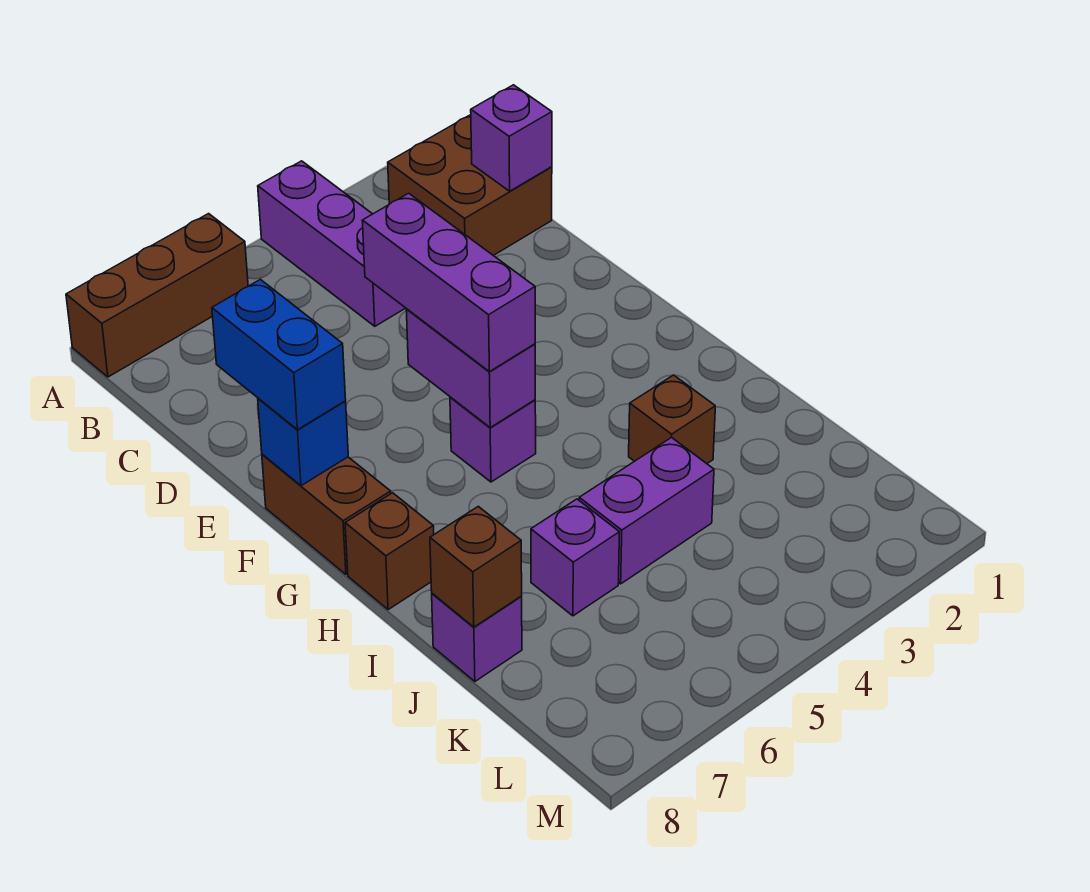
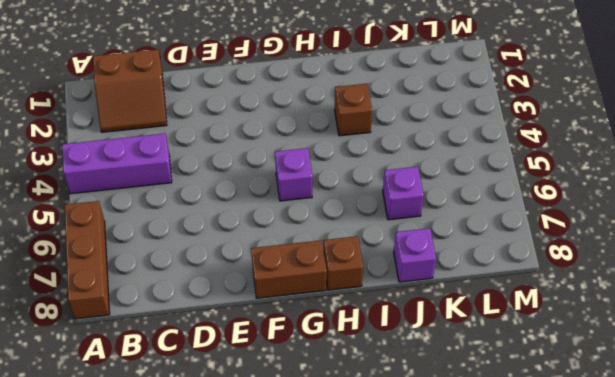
brown slope B1:C2 level 1 top 1 -> brown brick B1:C2 level 1
none -> purple brick J4:J5 level 1
none -> purple brick C1 level 2
none -> purple brick F5:G5 level 2

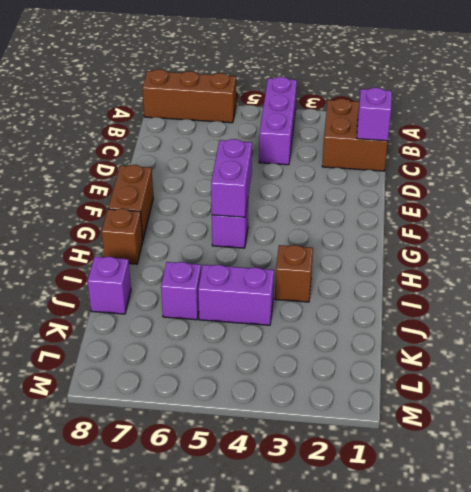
none -> blue brick F8 level 2
none -> brown brick J8 level 2
none -> purple brick E5:G5 level 3

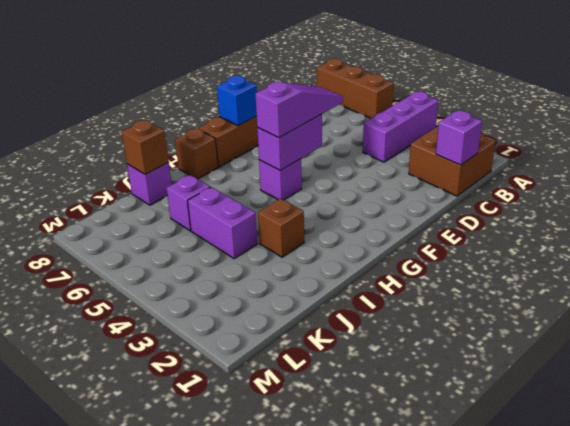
purple slope E5:G5 level 3 top G -> purple brick E5:G5 level 3
none -> blue brick E8:F8 level 3

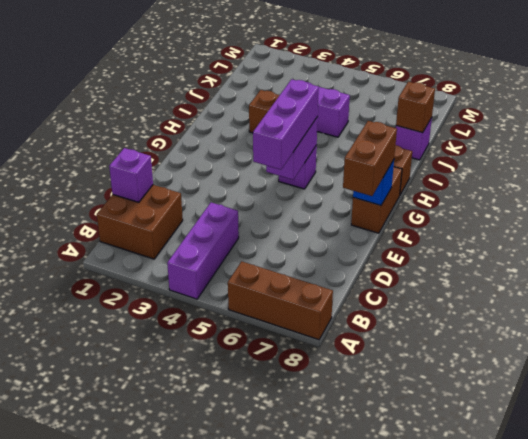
brown brick E8:F8 level 3 -> blue brick E8:F8 level 3
none -> purple brick J6 level 1

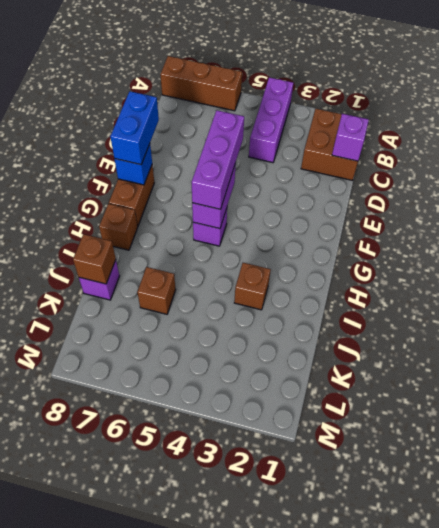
brown brick J6 level 1 -> purple brick J6 level 1
none -> purple brick J4:J5 level 1

